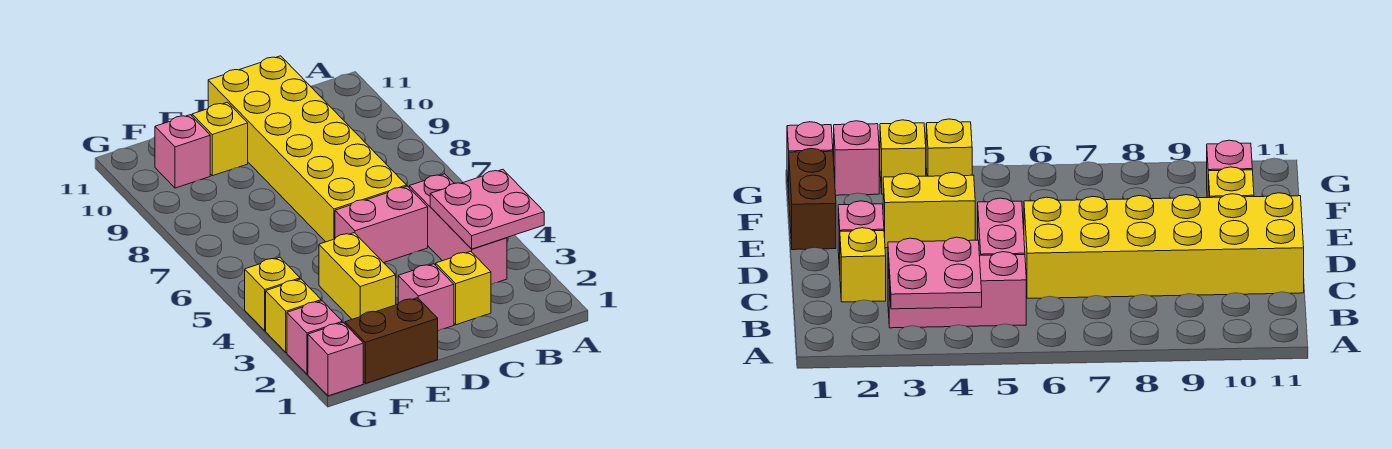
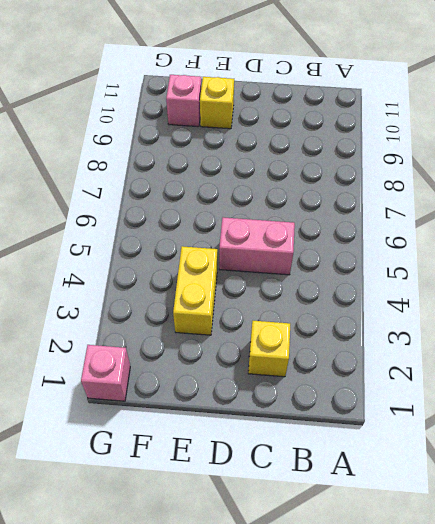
none -> pink brick B3:B5 level 1
none -> yellow brick C6:D11 level 1
none -> pink brick D2 level 1

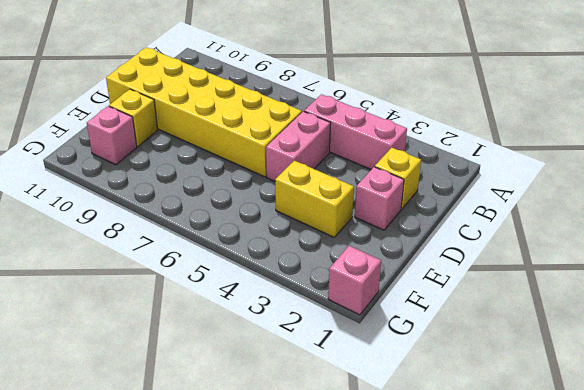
none -> brown brick E1:F1 level 1
none -> pink brick G2 level 1
none -> yellow brick G3 level 1

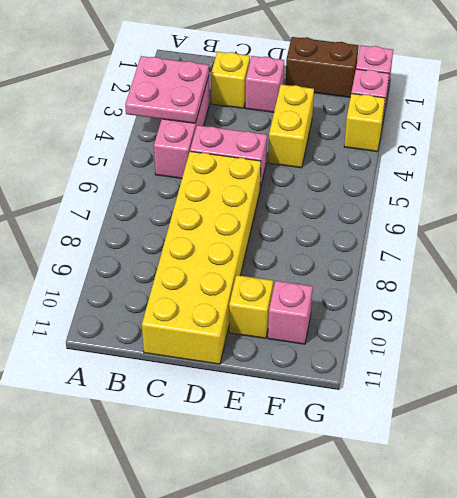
none -> yellow brick G4 level 1

